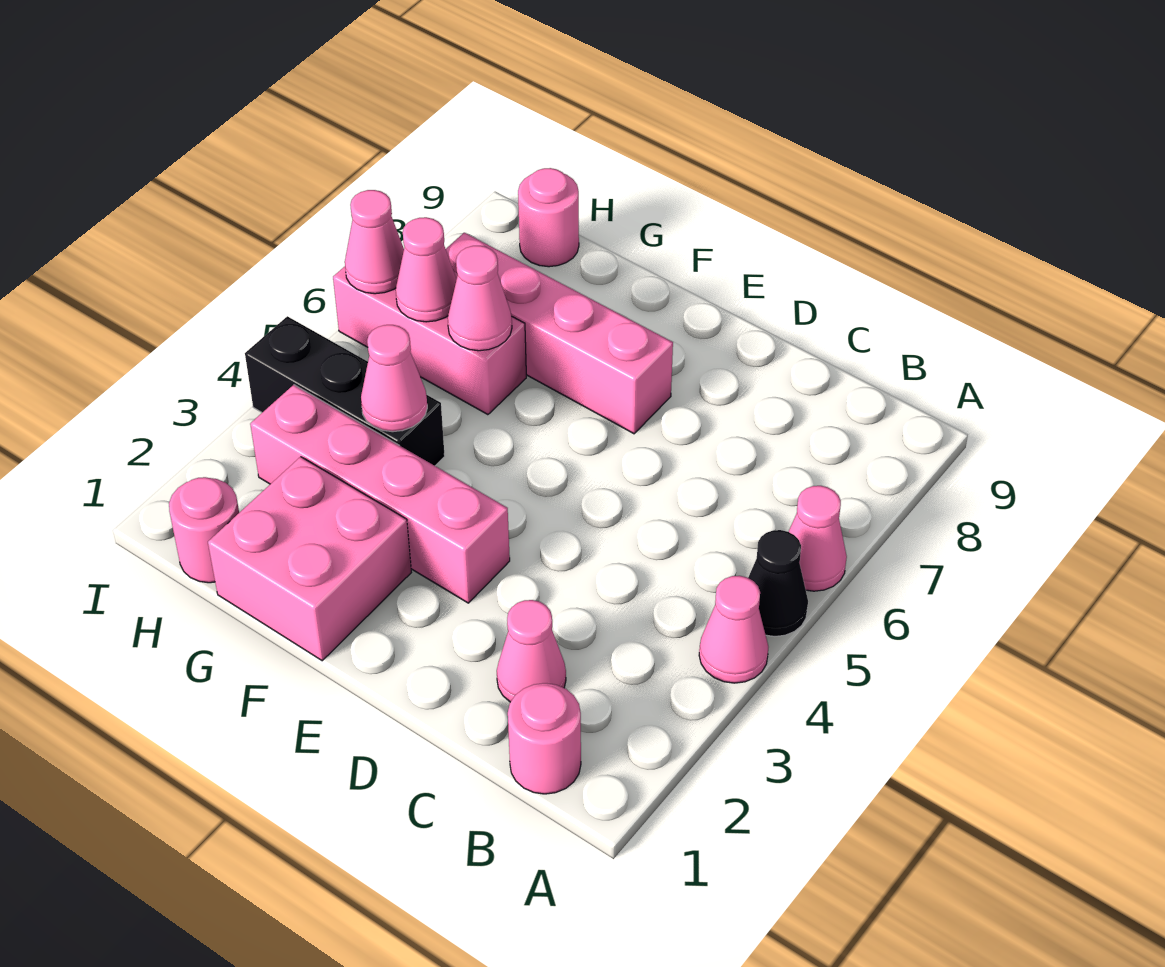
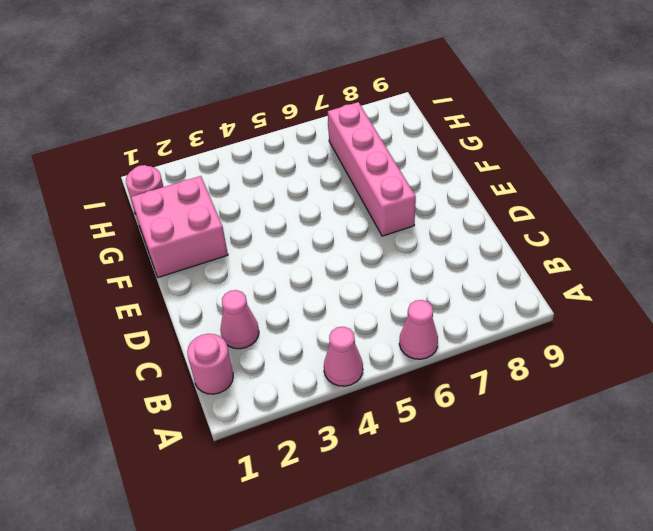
none -> black cone A5 level 1
none -> pink brick E3:H3 level 1
none -> black brick G4:I4 level 1

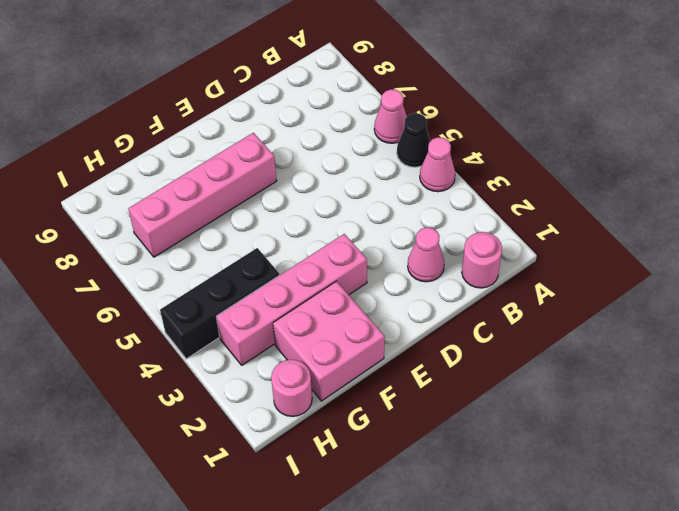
none -> pink brick G6:I6 level 1
none -> pink round brick H9 level 1
none -> pink cone G4 level 2

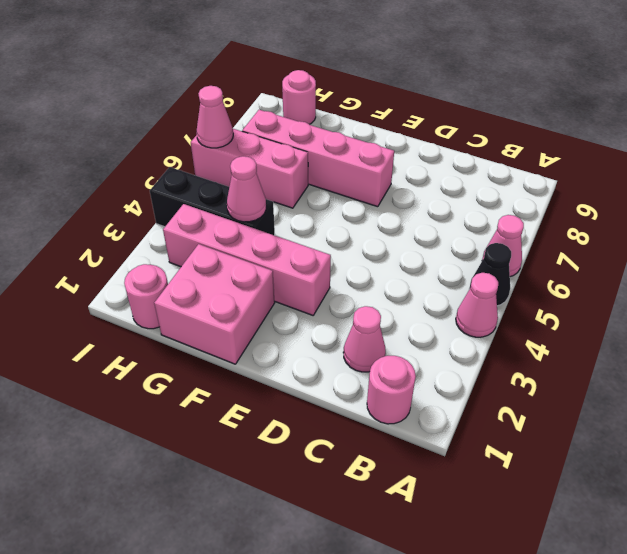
none -> pink cone G6 level 2
none -> pink cone H6 level 2

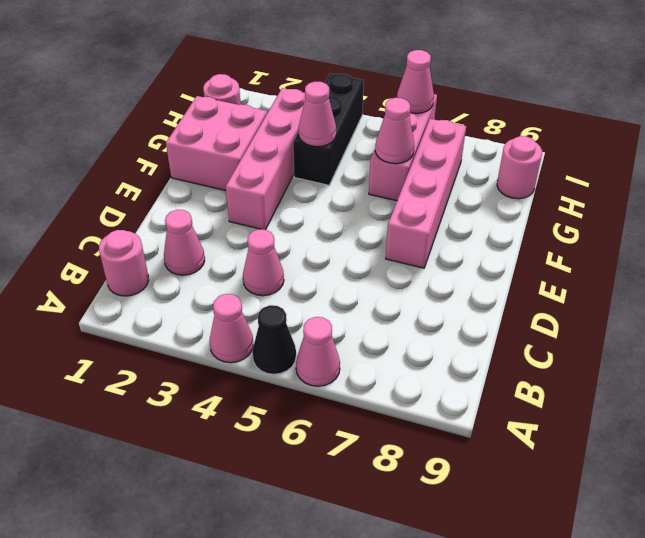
pink cone C4 level 1 -> pink cone H6 level 2

